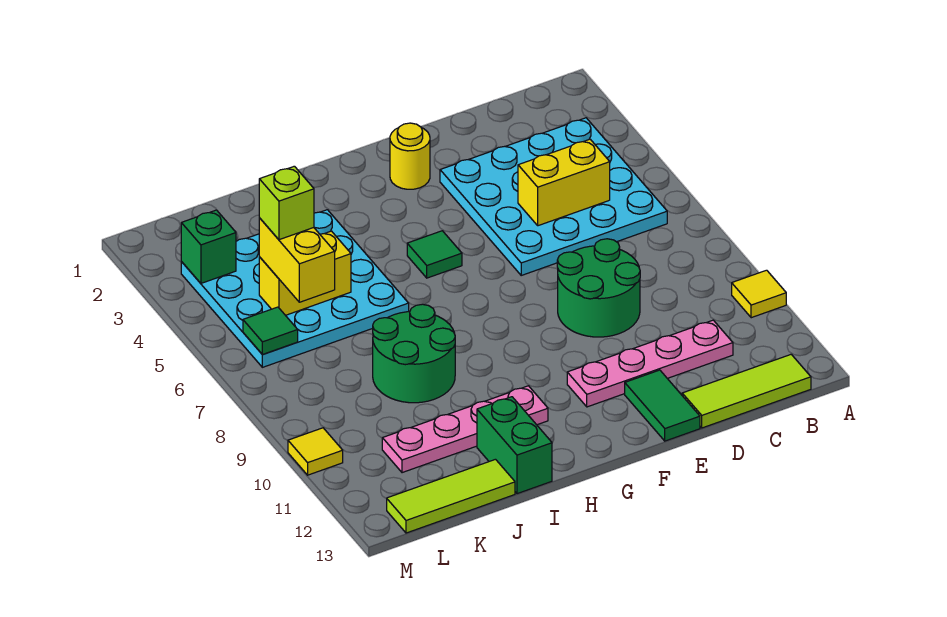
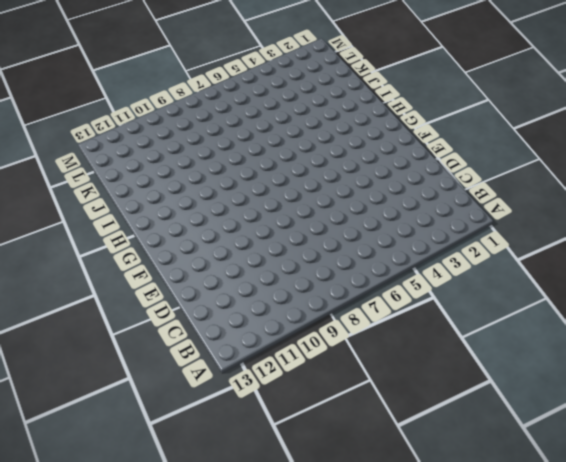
none -> yellow tile A10 level 1
none -> cyan plate B3:E6 level 1
none -> lime tile B13:D13 level 1

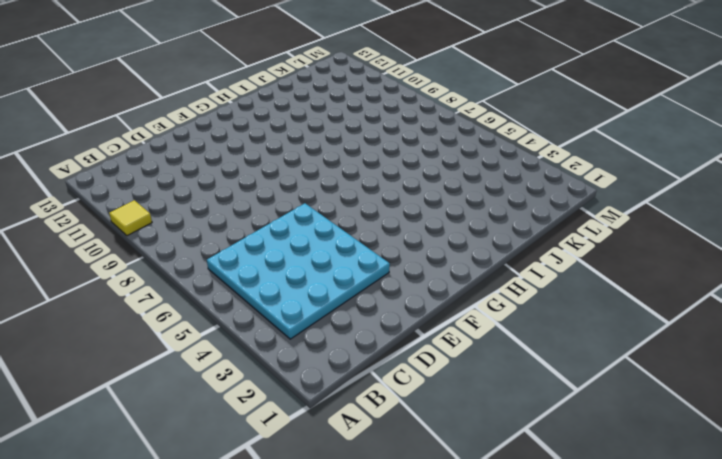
none -> lime tile B13:D13 level 1
none -> pink plate C11:F11 level 1
none -> green round brick D8:E9 level 1

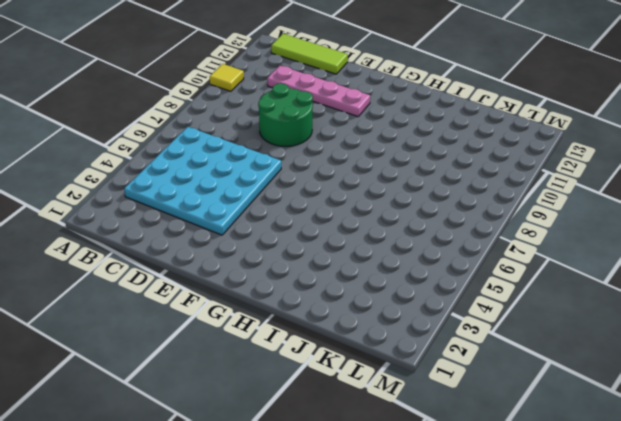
none -> green tile E12:E13 level 1
none -> yellow round brick F2 level 1
none -> green tile G5 level 1

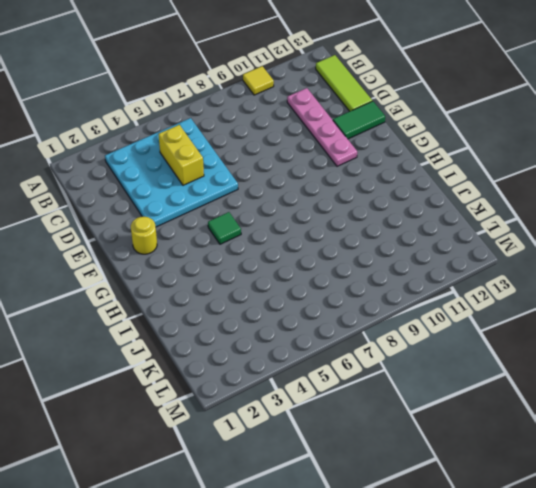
none -> green round brick D8:E9 level 1
none -> pink plate H11:K11 level 1
none -> cyan plate I3:L6 level 1

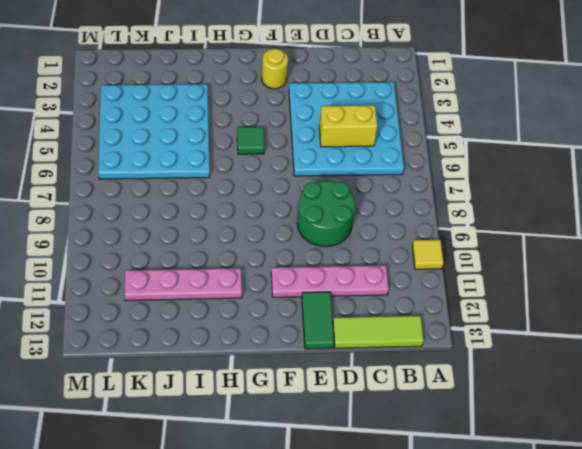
none -> green round brick I8:J9 level 1
none -> green brick I12:I13 level 1
none -> lime tile J13:L13 level 1

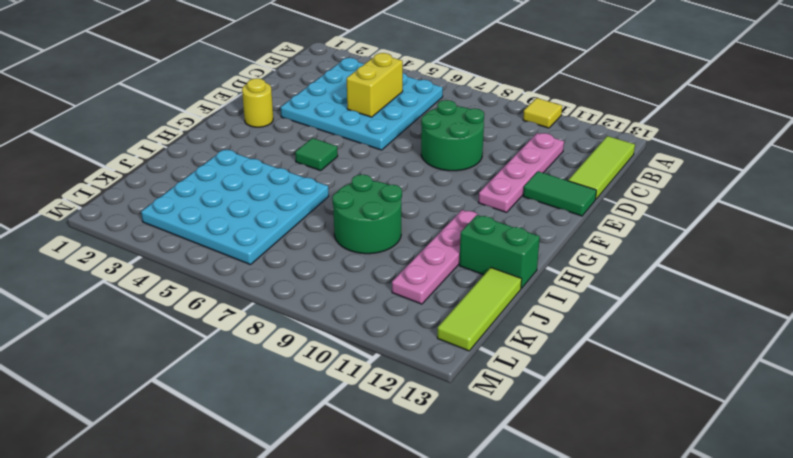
none -> yellow tile M10 level 1
none -> yellow brick J5:K5 level 2
none -> green brick L3 level 2

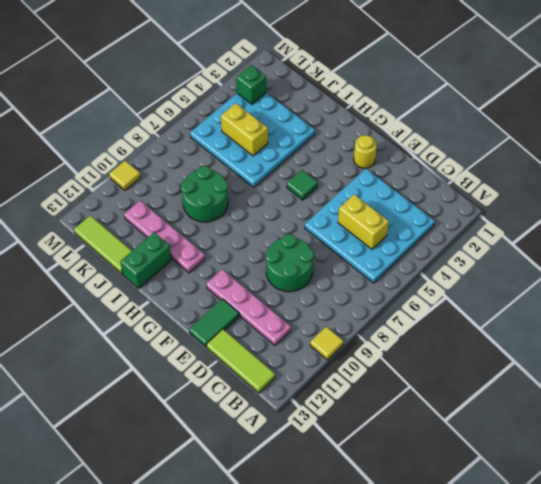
none -> green tile L6 level 2
none -> yellow brick K5:K6 level 3
none -> lime brick K5 level 4

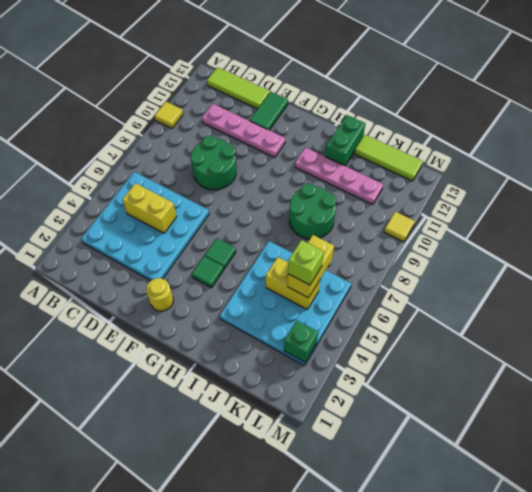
green tile G4 level 1 -> green tile L6 level 2

